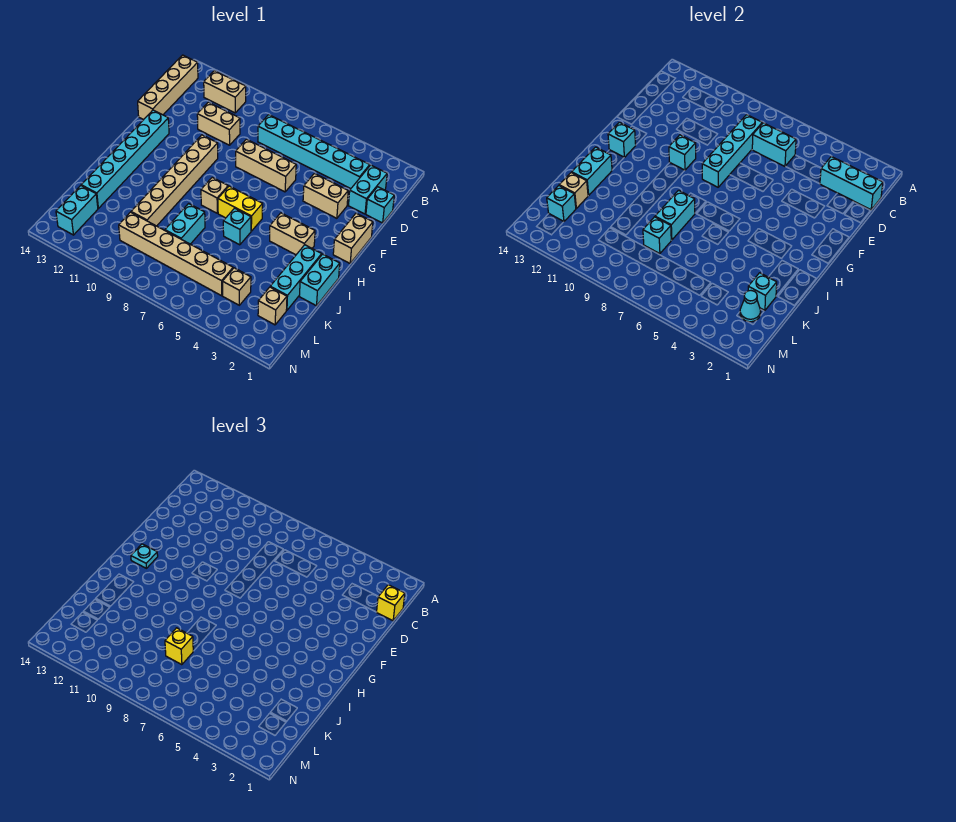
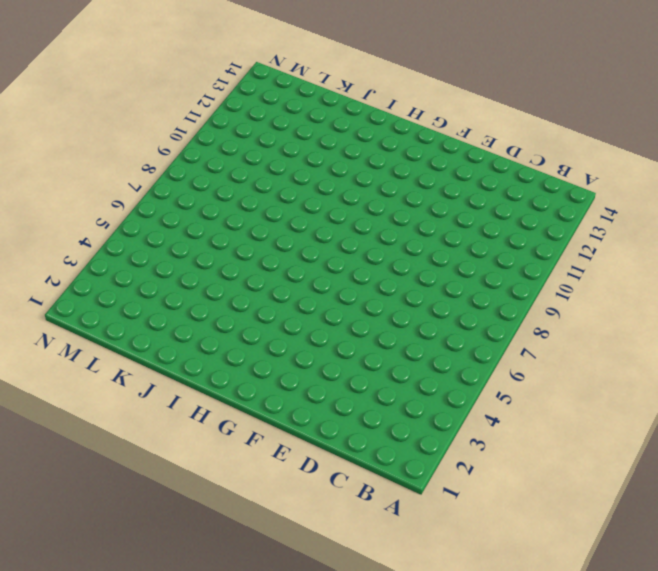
none -> tan brick B11:B12 level 1
none -> tan brick B14:E14 level 1
none -> cyan brick C2:D2 level 1
none -> cyan brick C3:C8 level 1

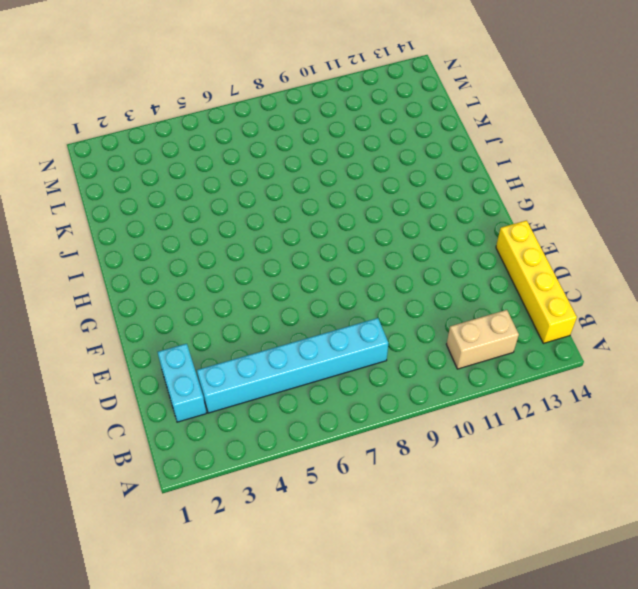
yellow brick B14:E14 level 1 -> tan brick B14:E14 level 1
none -> cyan brick D1 level 1
none -> tan brick D10:D11 level 1
none -> tan brick E3:E4 level 1
none -> tan brick E6:E8 level 1

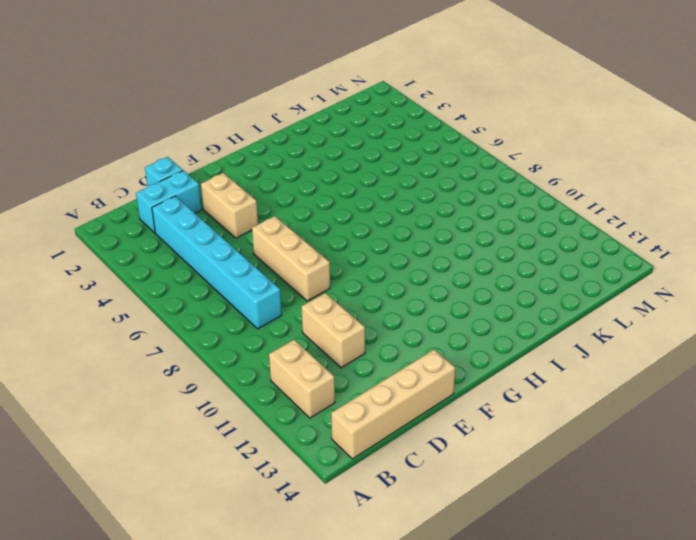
none -> tan brick F1:G1 level 1
none -> tan brick F10:K10 level 1
none -> cyan brick F13:K13 level 1
none -> tan brick H3:H4 level 1

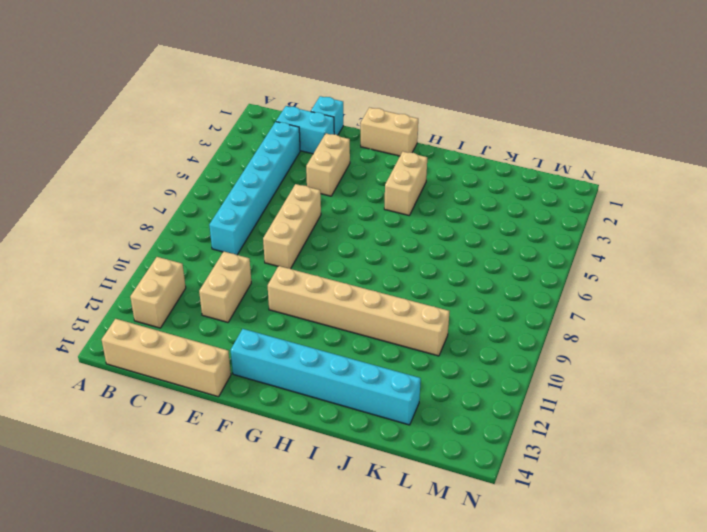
none -> yellow brick H6:H7 level 1
none -> tan brick H8 level 1
none -> cyan brick I1:J1 level 1
none -> cyan brick I2:K2 level 1

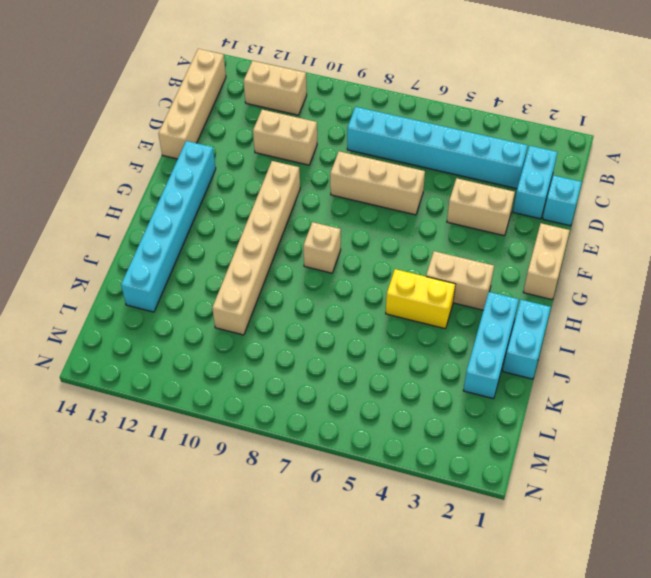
yellow brick I4:I5 level 1 -> yellow brick H6:H7 level 1
none -> cyan brick I6 level 1
none -> cyan brick J8:K8 level 1
none -> tan brick L2 level 1
none -> tan brick L4 level 1

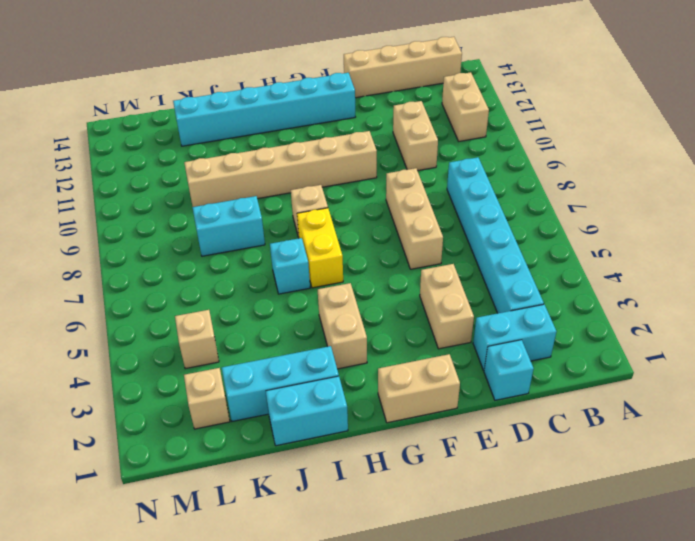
none -> tan brick L5:L10 level 1
none -> cyan brick L13:M13 level 1
none -> cyan brick C1:C3 level 2
none -> cyan brick C6:C7 level 2

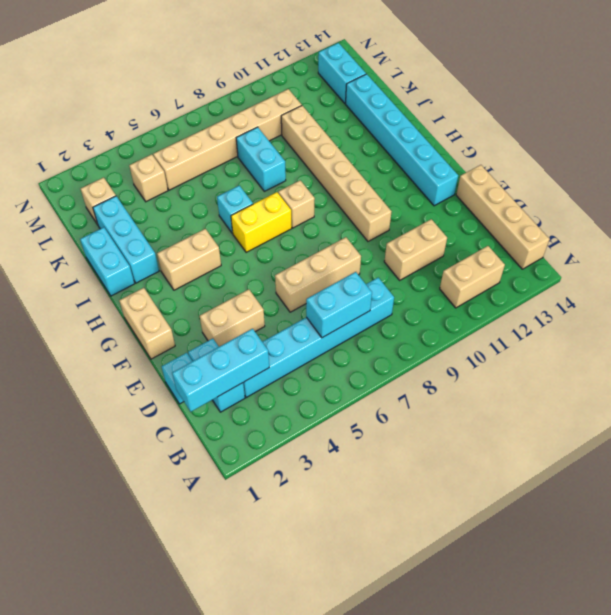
none -> cyan brick C8:F8 level 2
none -> cyan brick F10 level 2
none -> cyan brick G13 level 2
none -> cyan brick I8:J8 level 2

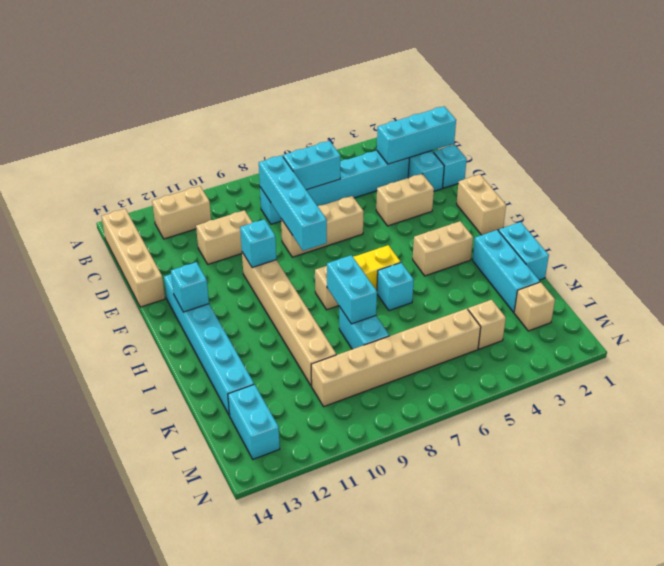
none -> cyan brick I13:J13 level 2
none -> cyan brick K2 level 2
none -> cyan brick K8 level 2
none -> tan brick K13 level 2

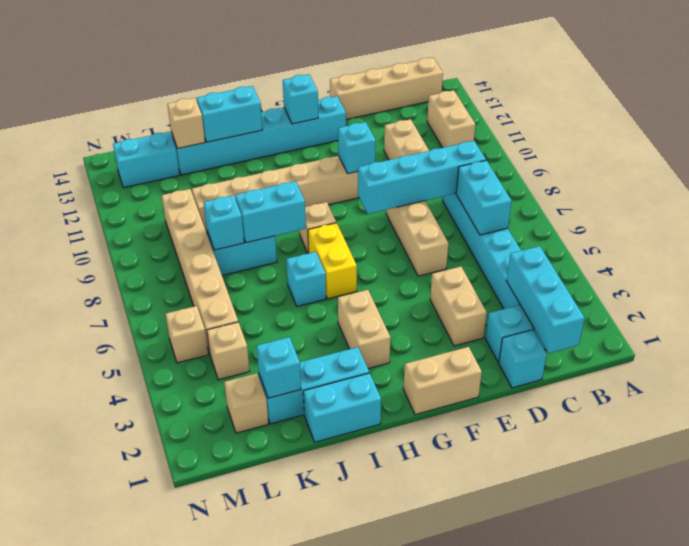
tan brick M5 level 1 -> none
none -> cyan cone L2 level 2
none -> cyan brick L13 level 2
none -> yellow brick C1 level 3
none -> cyan plate G13 level 3

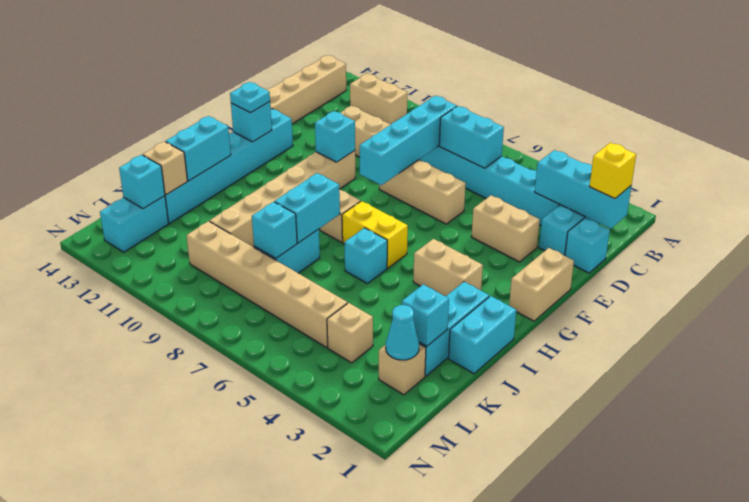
none -> yellow brick K8 level 3

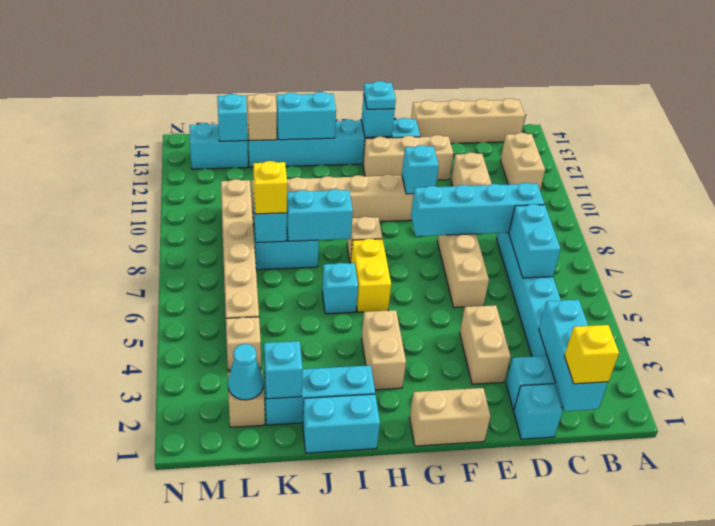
tan brick E12:G12 level 1 -> none

